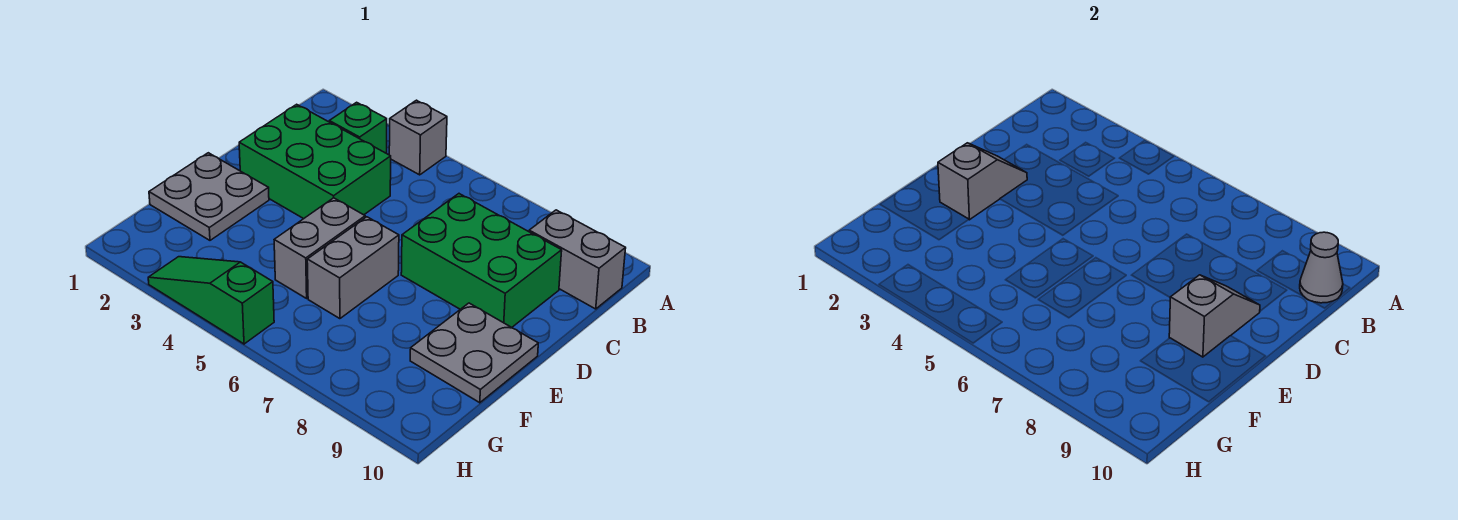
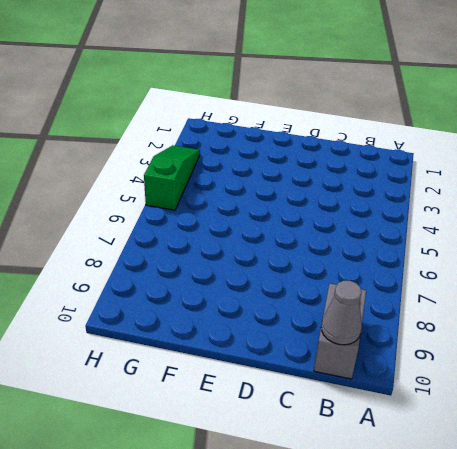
none -> grey brick A4 level 1
none -> green brick B3 level 1
none -> green brick C2:D4 level 1

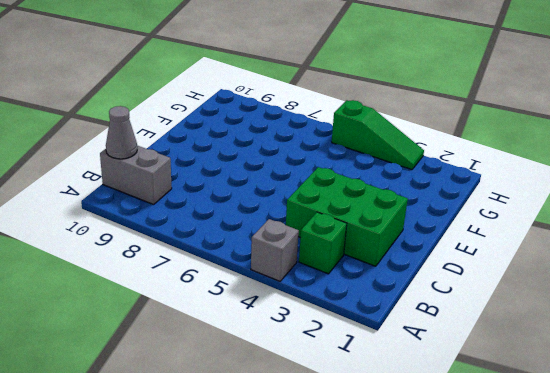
none -> green brick C7:D9 level 1
none -> grey plate E1:F2 level 1
none -> grey brick E5:F5 level 1

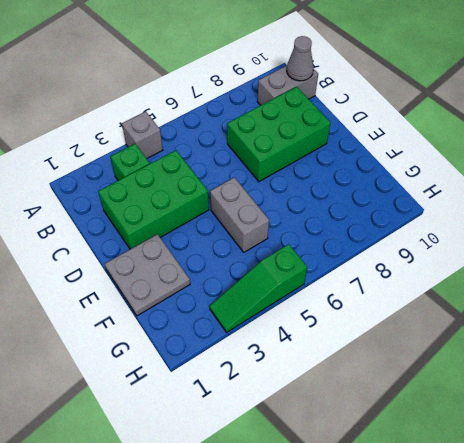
none -> grey brick E6:F6 level 1
none -> grey plate E9:F10 level 1
none -> grey slope D2:E2 level 2 top E

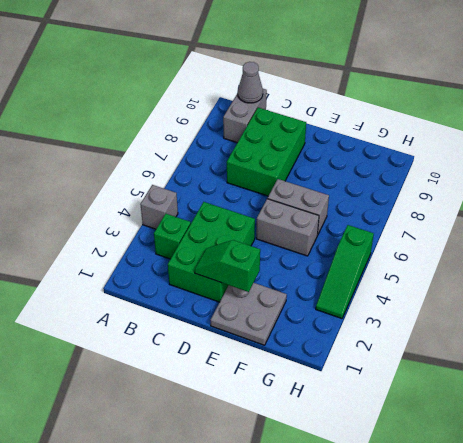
green slope D2:E2 level 2 top E -> grey slope D2:E2 level 2 top E
none -> grey plate E9:F10 level 1
none -> grey slope D9:E9 level 2 top E

